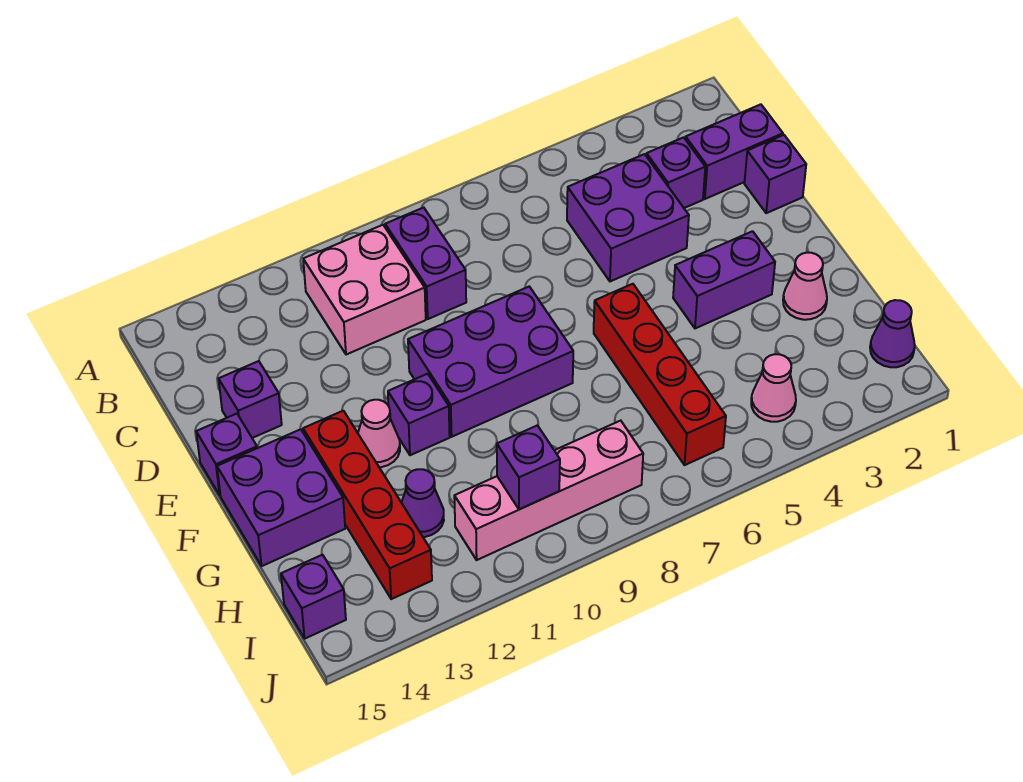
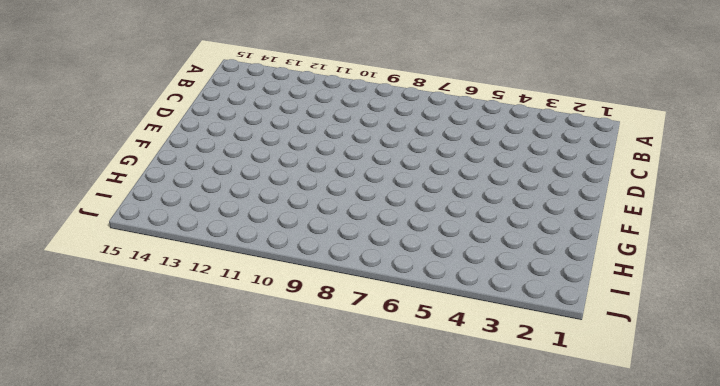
none -> purple brick B9:C9 level 1
none -> pink brick B10:C11 level 1
none -> purple brick C1:C2 level 1

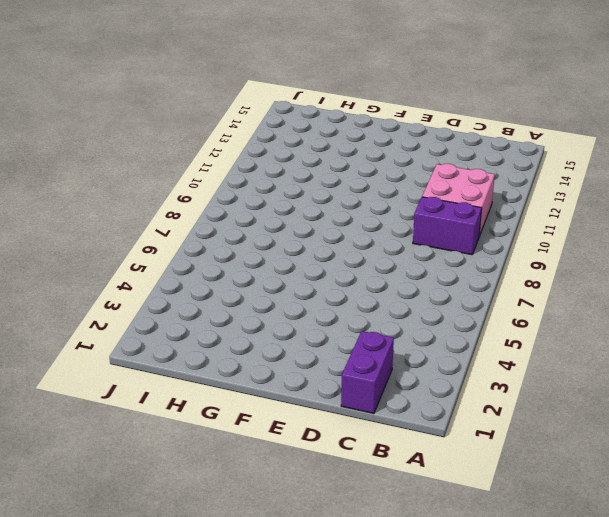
none -> purple brick C3 level 1
none -> purple brick C4:D5 level 1
none -> purple brick D1 level 1

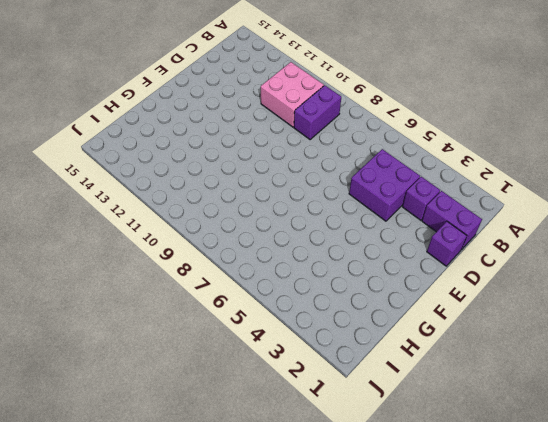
none -> purple brick D14 level 1
none -> purple brick E8:F10 level 1
none -> purple brick E15 level 1

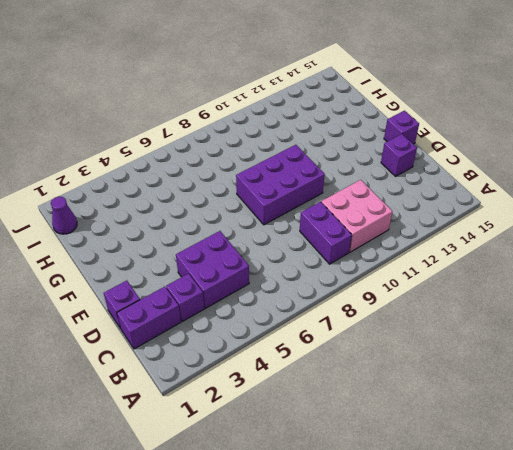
none -> purple brick F3:F4 level 1
none -> red brick F6:I6 level 1
none -> purple brick F11 level 1

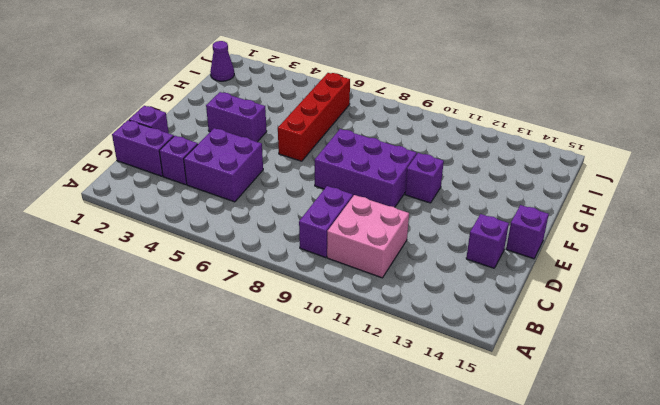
none -> pink cone F12 level 1
none -> red brick F13:I13 level 1
none -> purple brick F14:G15 level 1

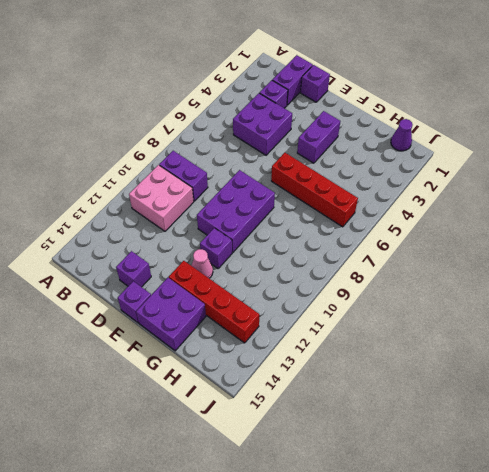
none -> pink cone G2 level 1
none -> purple cone H12 level 1
none -> pink cone I4 level 1

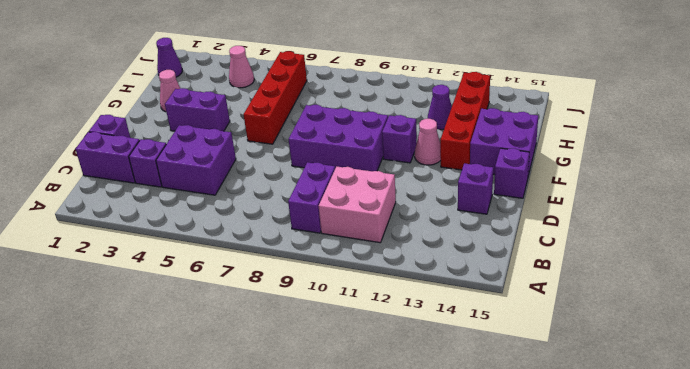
none -> pink brick I8:I11 level 1
none -> purple brick I15 level 1
none -> purple brick I10 level 2

